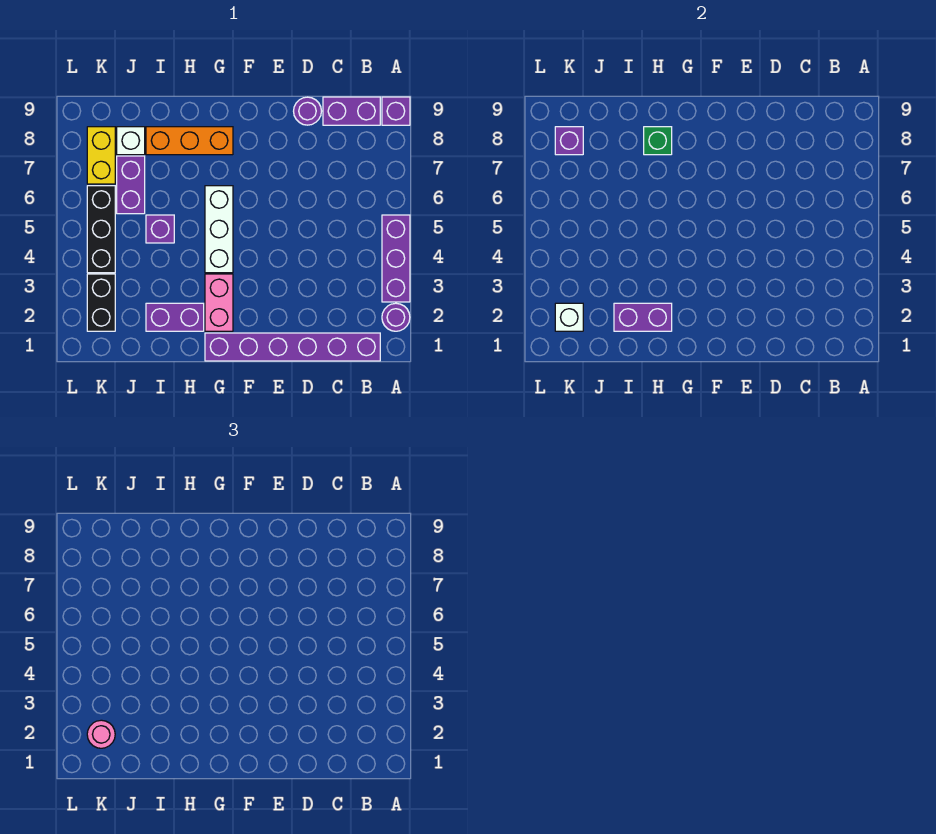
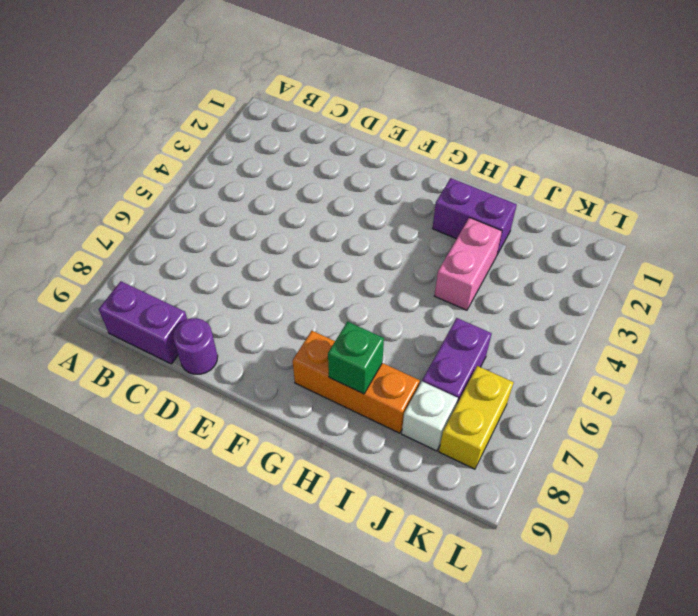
pink brick I3:I4 level 1 -> pink brick G2:G3 level 1
none -> purple round brick A2 level 1
none -> purple brick A3:A5 level 1
none -> purple brick A9 level 1

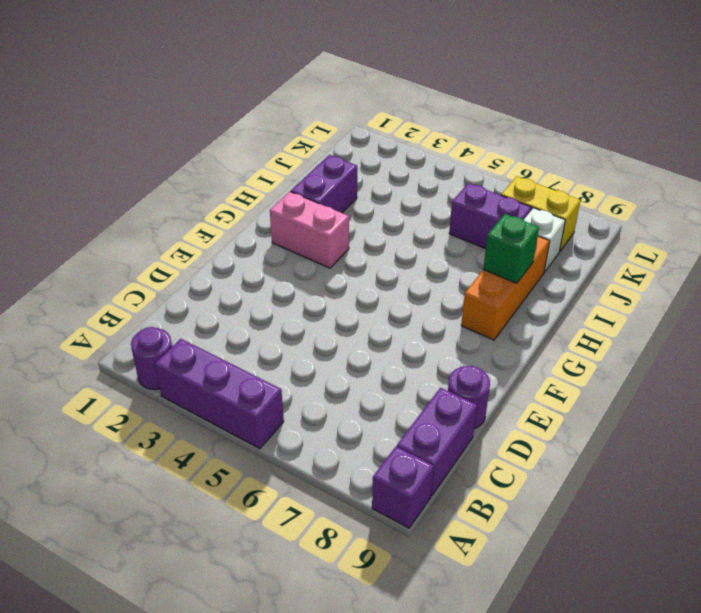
none -> purple brick B1:G1 level 1
none -> white brick G4:G6 level 1
none -> purple brick I5 level 1

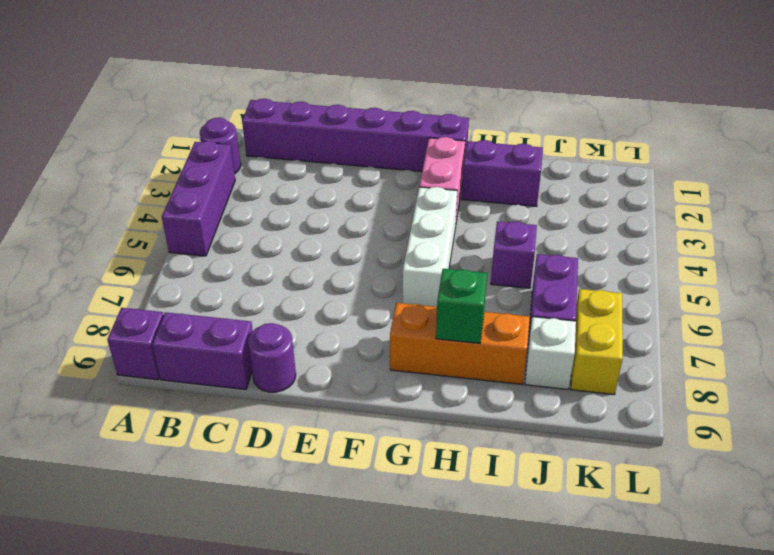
none -> black brick K2:K3 level 1
none -> black brick K4:K6 level 1
none -> purple brick H2:I2 level 2

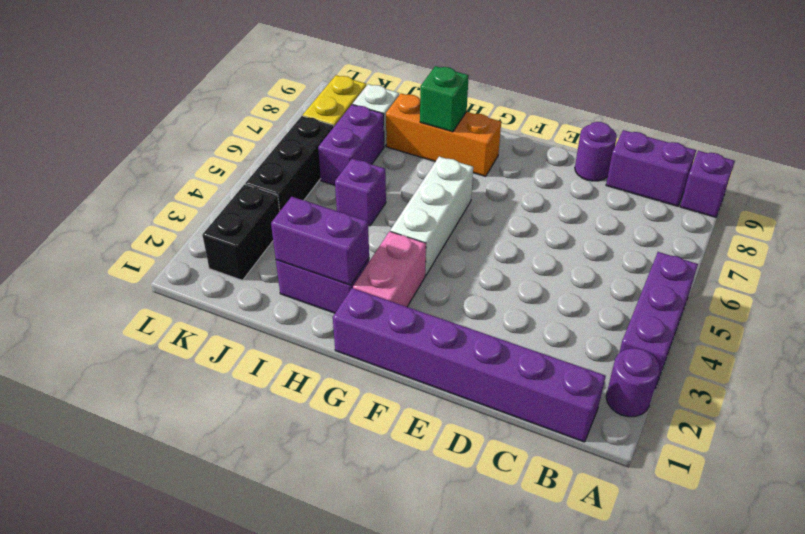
none -> white brick K2 level 2
none -> purple brick K8 level 2
none -> pink round brick K2 level 3

